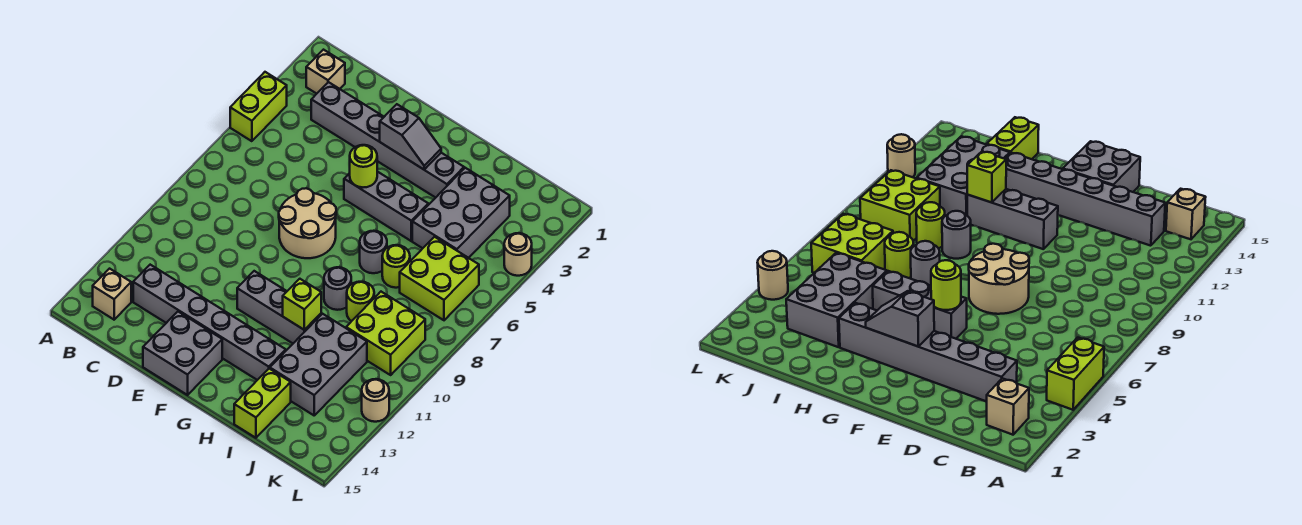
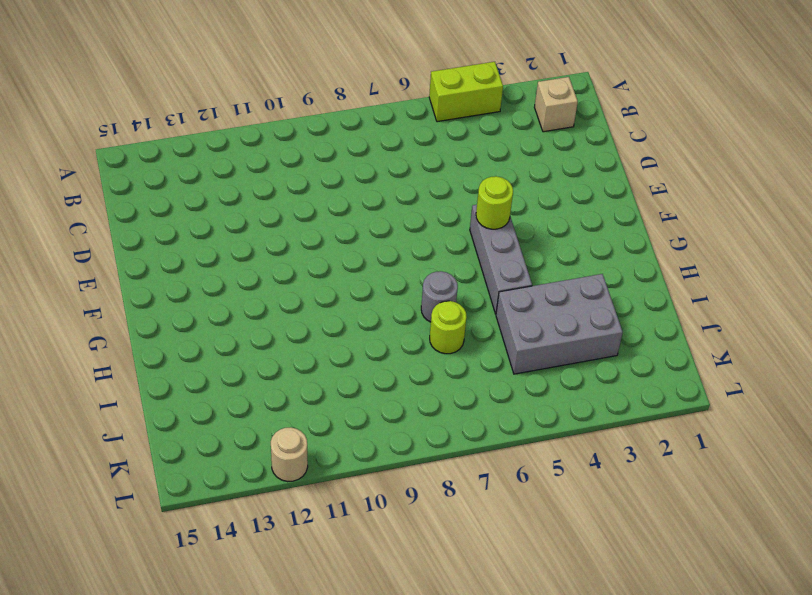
none -> tan brick B14 level 1
none -> grey brick C3:H3 level 1
none -> grey brick C13:H13 level 1

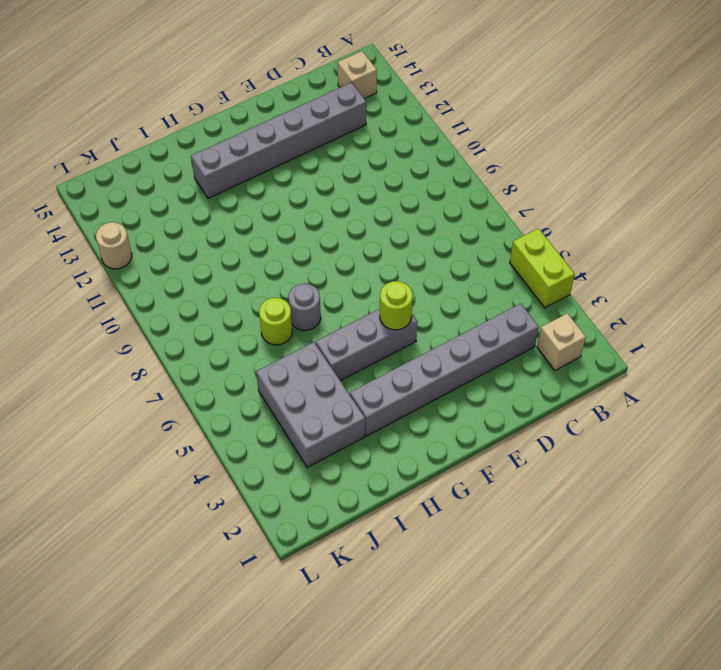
none -> tan round brick E7:F8 level 1
none -> grey brick E14:F15 level 1
none -> grey brick F11:H11 level 1

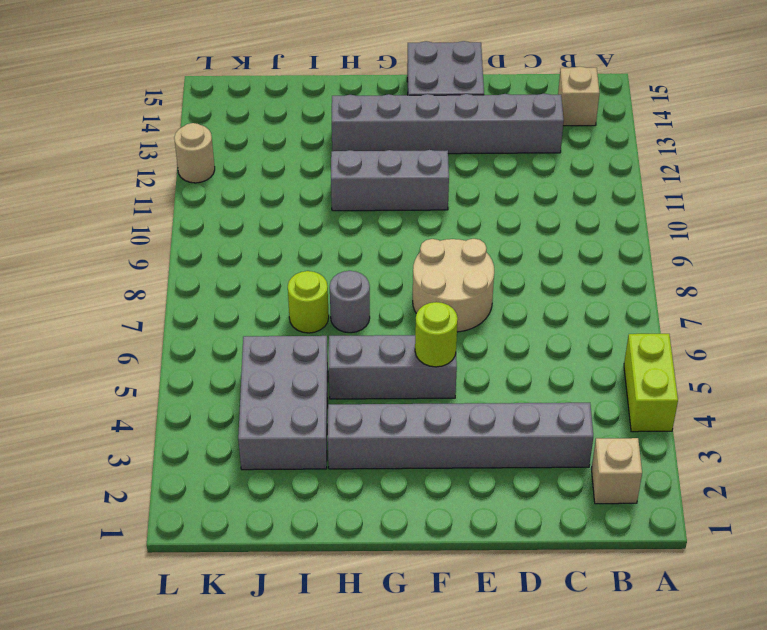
none -> grey round brick H9 level 1
none -> lime round brick I9 level 1
none -> grey brick I11:J13 level 1

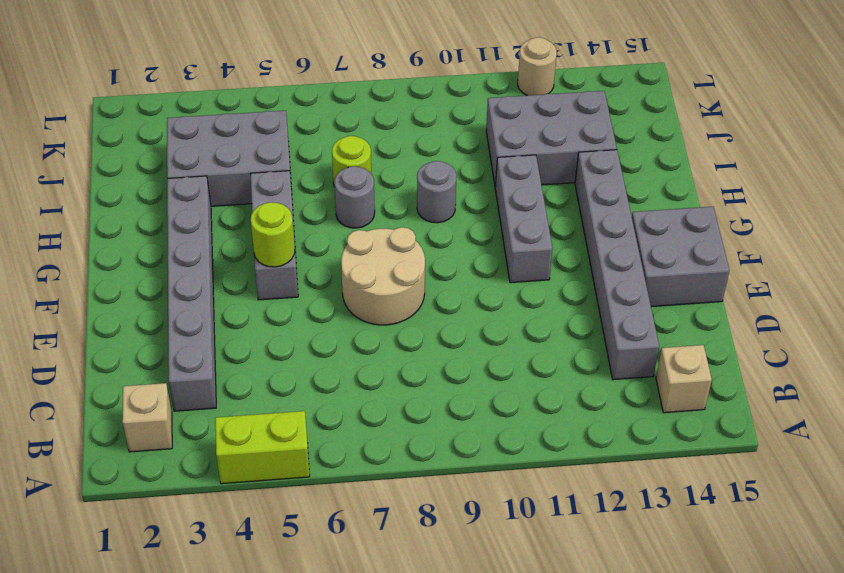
none -> lime round brick I9 level 1
none -> lime brick I14:I15 level 1
none -> lime brick J6:K7 level 1

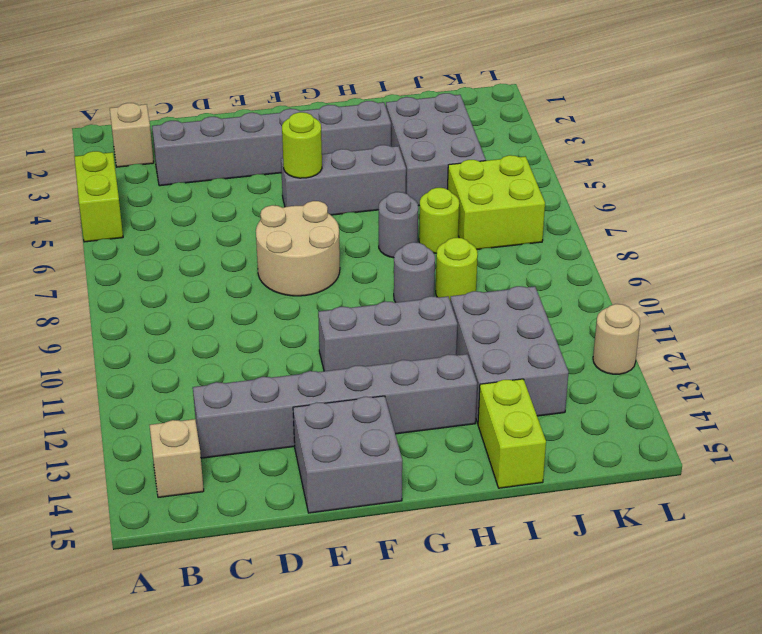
none -> lime brick J9:K10 level 1
none -> tan round brick L4 level 1
none -> grey slope F3:G3 level 2 top F

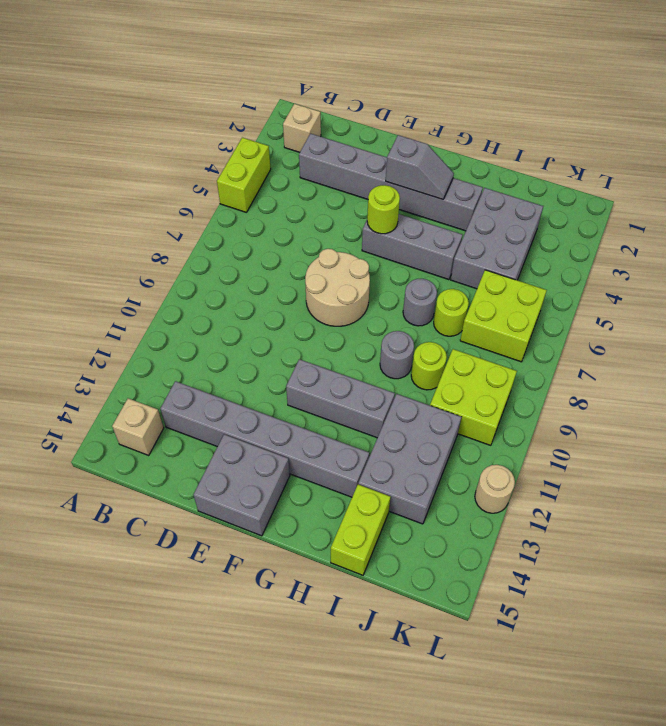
none -> tan round brick L4 level 1
none -> lime brick H11 level 2

